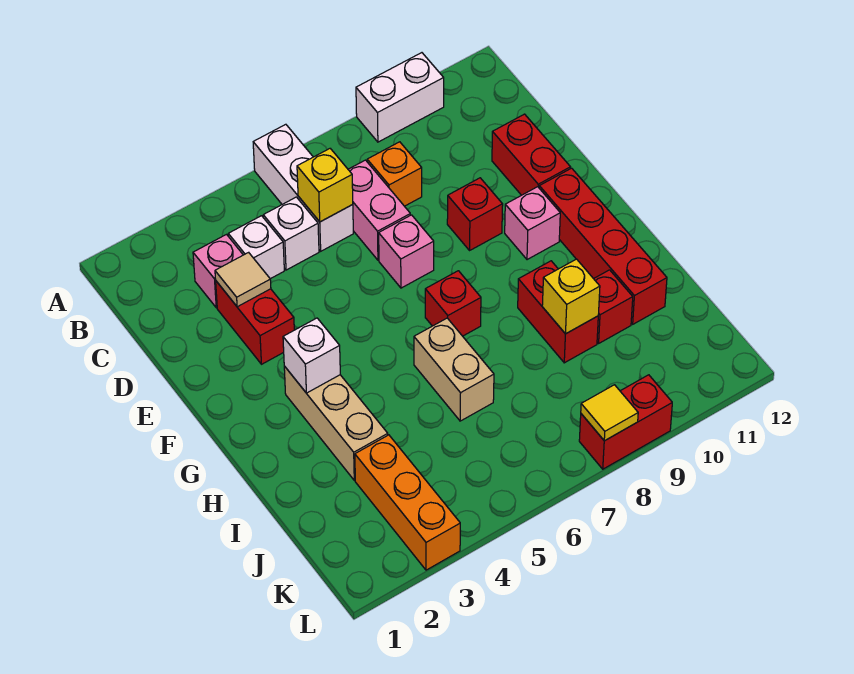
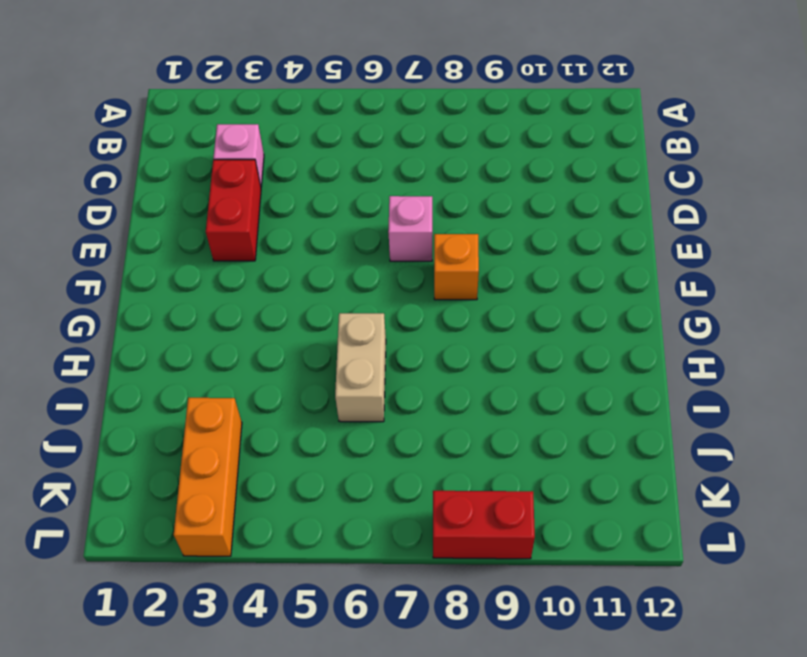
orange brick F8 level 1 -> orange brick C8 level 1
none -> white brick A6:C6 level 1
none -> white brick A9:A10 level 1
none -> white brick C4 level 1

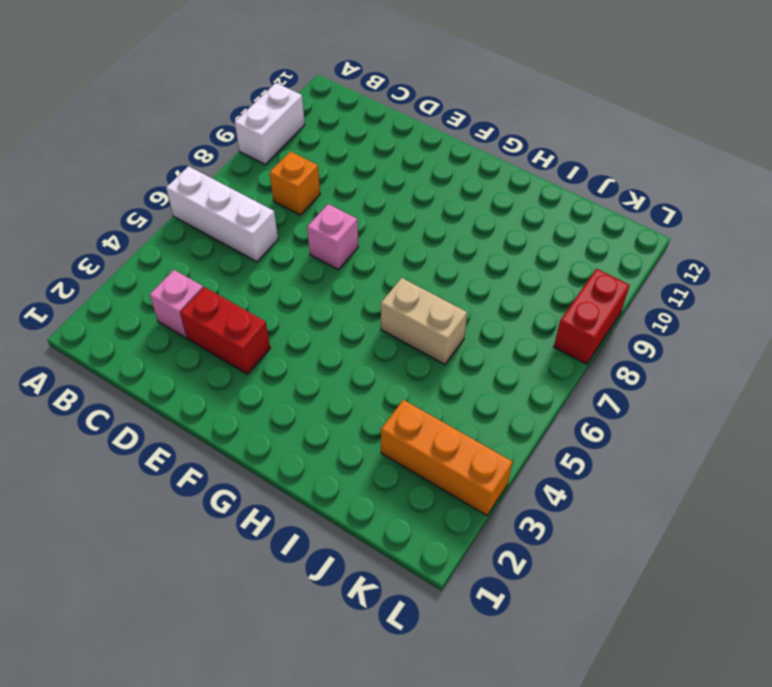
none -> white brick C4 level 1
none -> white brick C5 level 1
none -> pink brick C7:D7 level 1

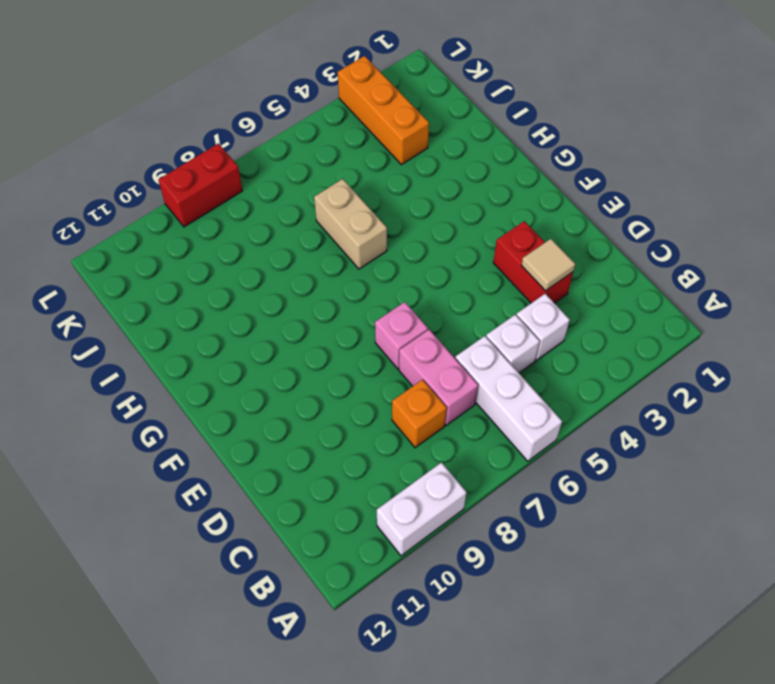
none -> pink brick C3 level 1
none -> red brick D11:E11 level 1
none -> red brick E9 level 1

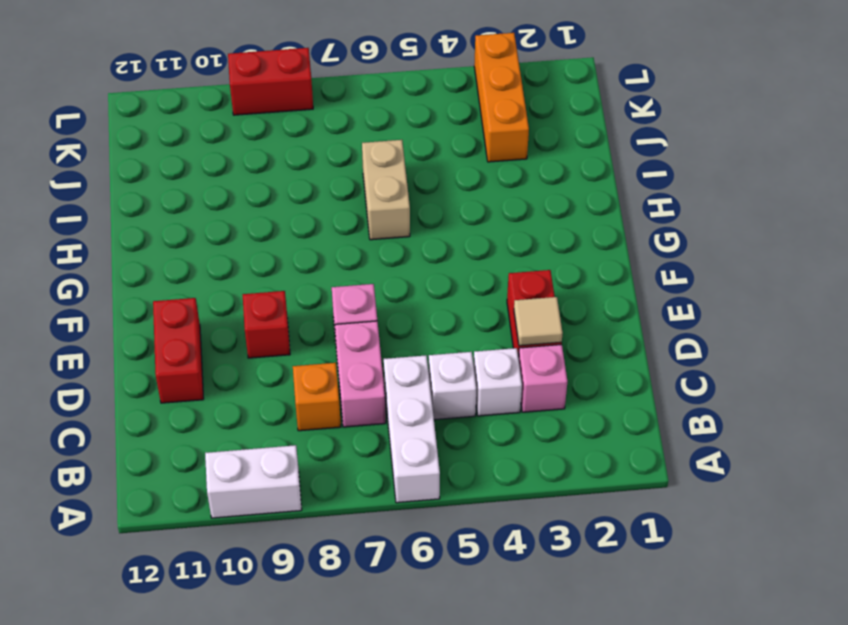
none -> pink brick F10 level 1
none -> red brick F11:I11 level 1
none -> tan brick G3:I3 level 1

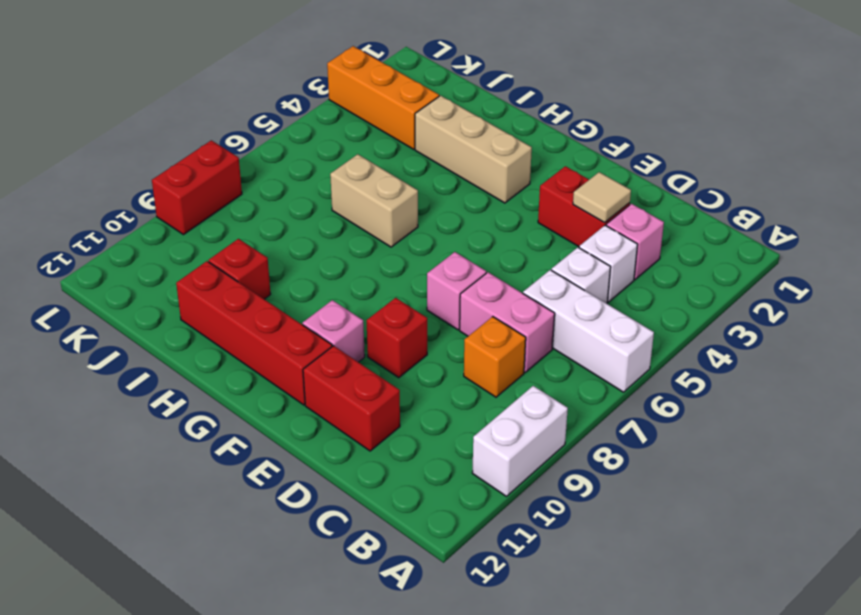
none -> red brick G7 level 1
none -> red brick H9:I9 level 1
none -> yellow brick C6 level 2

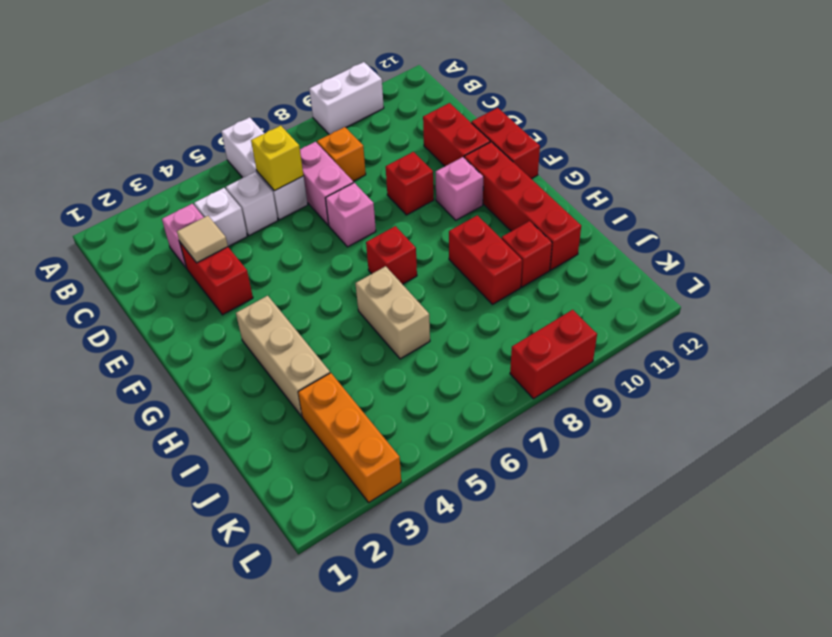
red brick E12:F12 level 1 -> none
none -> white brick G3 level 2
none -> yellow brick I9 level 2
none -> yellow tile L8 level 2

